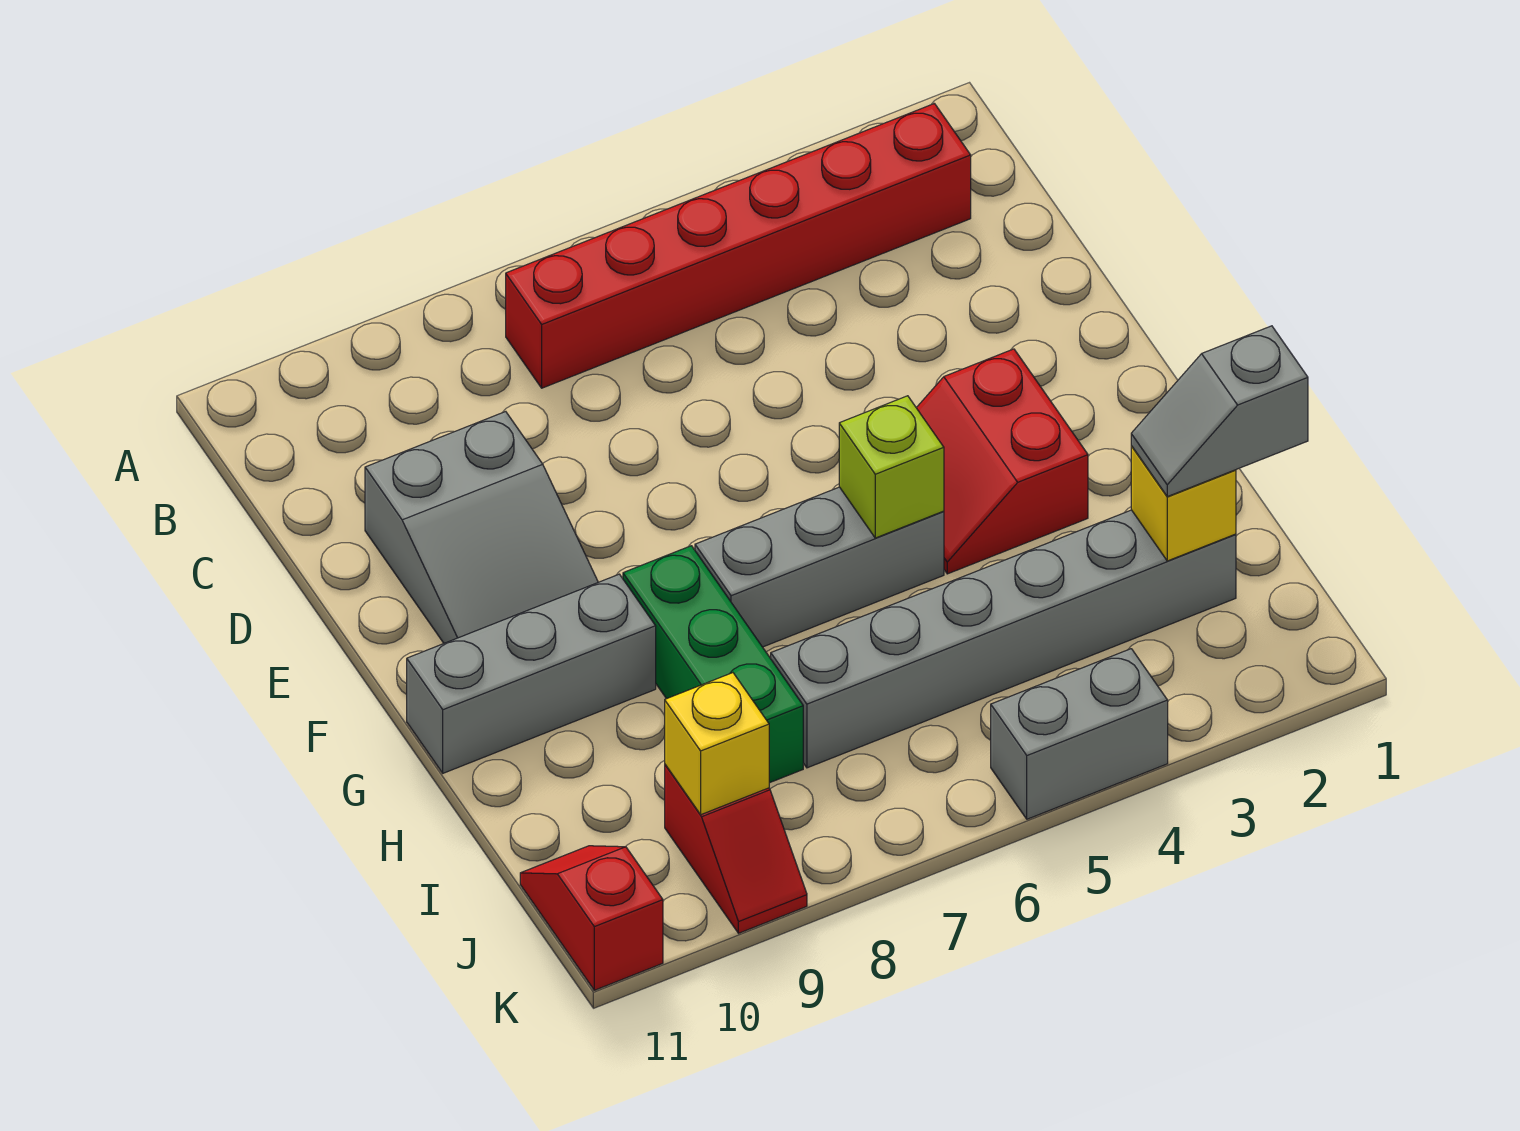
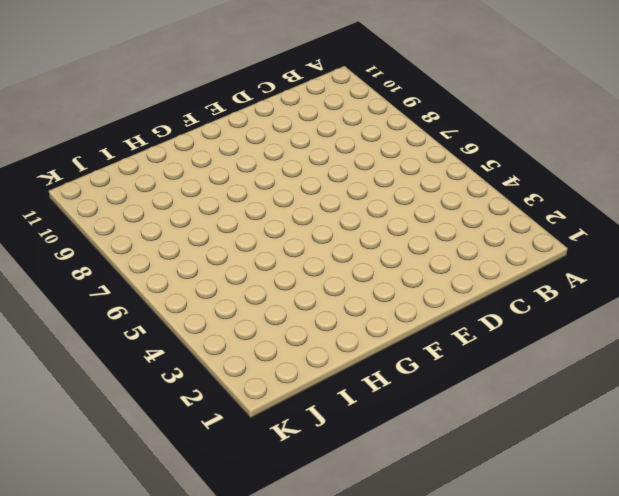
none -> red brick B2:B7 level 1
none -> grey slope D9:F10 level 1 top D
none -> red slope F3:G4 level 1 top 3

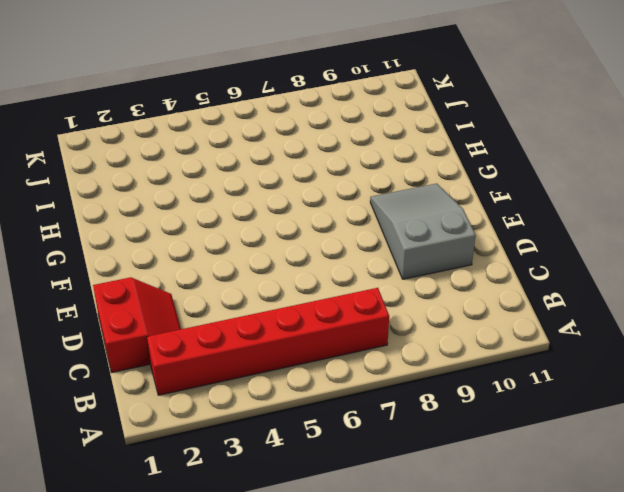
red slope C1:D2 level 1 top 1 -> red slope F3:G4 level 1 top 3
none -> grey brick G5:G7 level 1
none -> green brick G8:I8 level 1
none -> grey brick G9:G11 level 1

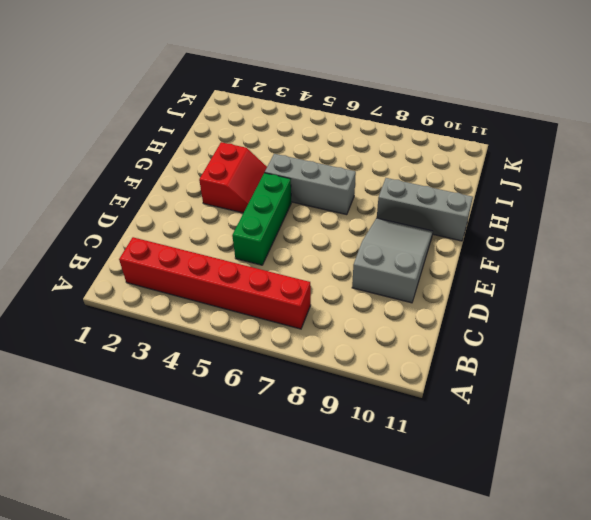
green brick D5:F5 level 1 -> green brick G8:I8 level 1
none -> grey brick I2:I7 level 1
none -> red slope J9:K9 level 1 top J
none -> red slope J11:K11 level 1 top K

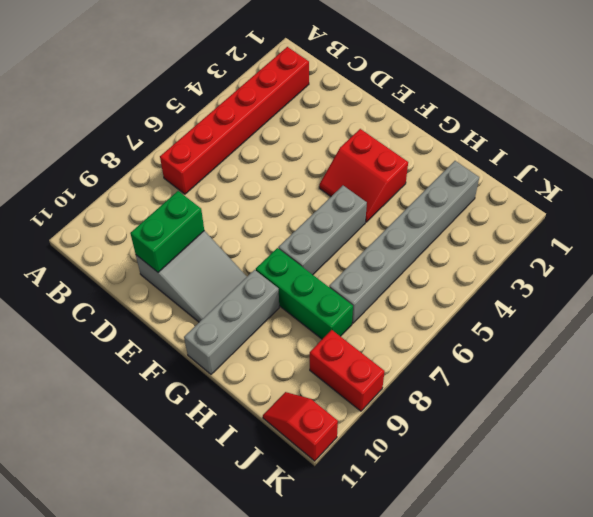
green brick D9:D10 level 2 -> none
red brick J9:K9 level 1 -> red slope J9:K9 level 1 top J
none -> grey brick K4:K5 level 1
none -> lime brick G5 level 2
none -> yellow brick I2 level 2

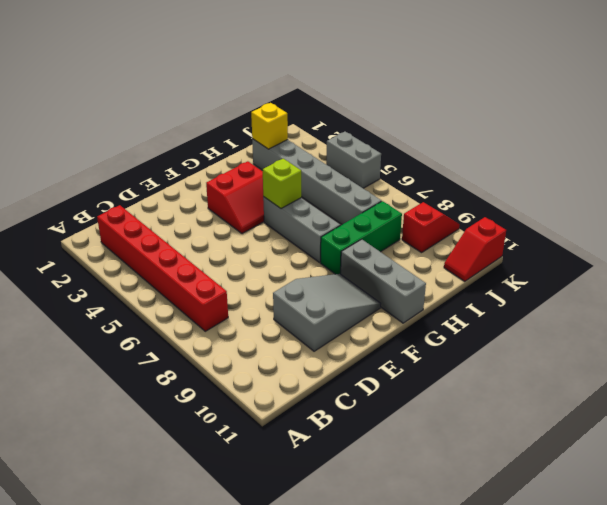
none -> yellow brick J9 level 2
none -> grey slope I1:I2 level 3 top 1

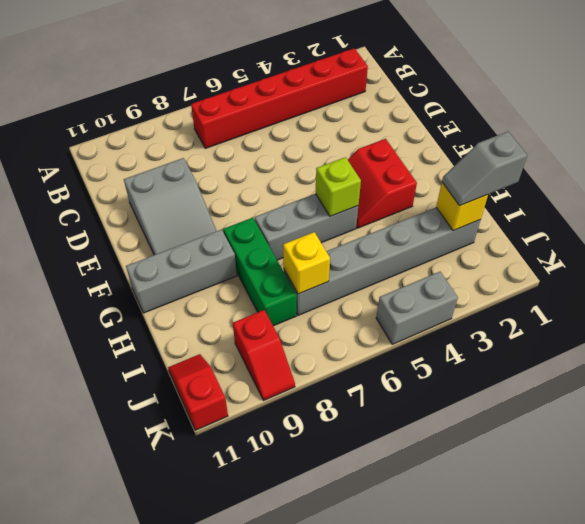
yellow brick I7 level 2 -> yellow brick J9 level 2

